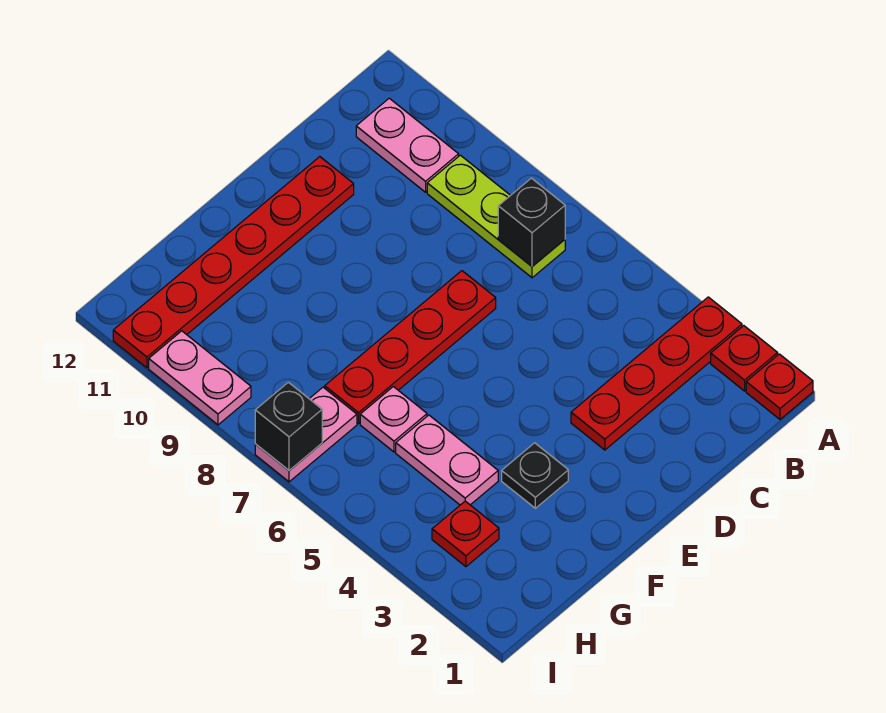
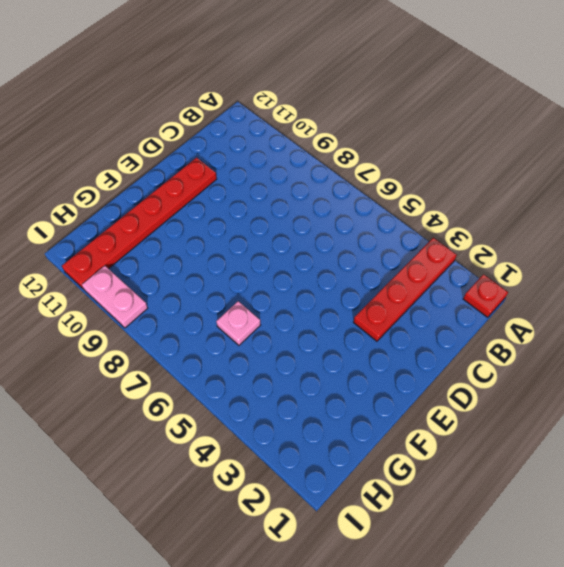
none -> red plate A2 level 1
none -> lime plate B7:B9 level 1
none -> pink plate B10:B11 level 1

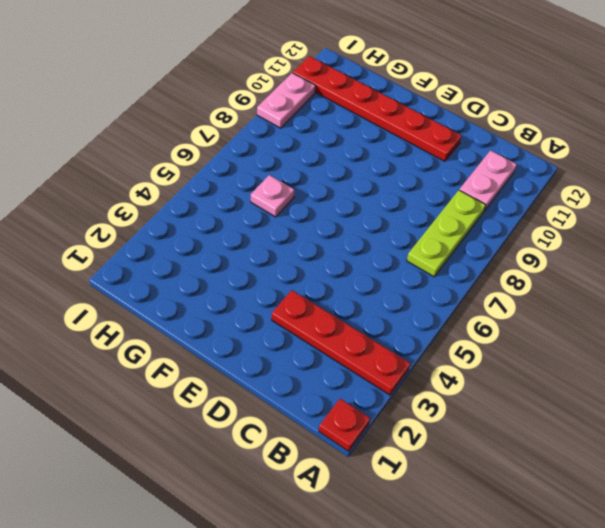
none -> red plate A2 level 1
none -> red plate D7:G7 level 1
none -> black plate F3 level 1

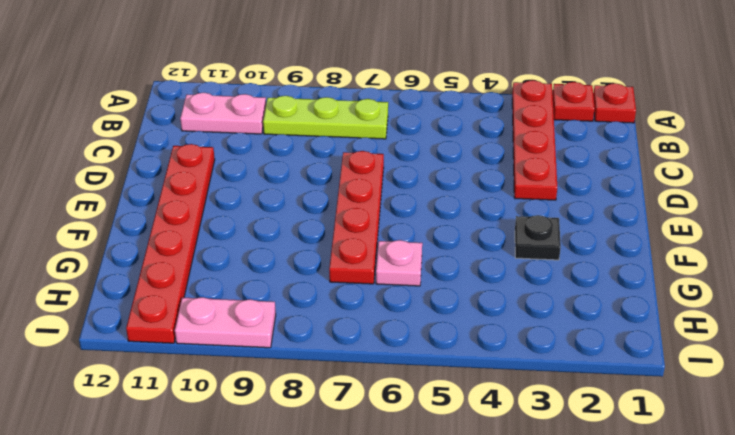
none -> pink plate G4:G5 level 1
none -> red plate H3 level 1
none -> pink plate H7:I7 level 1

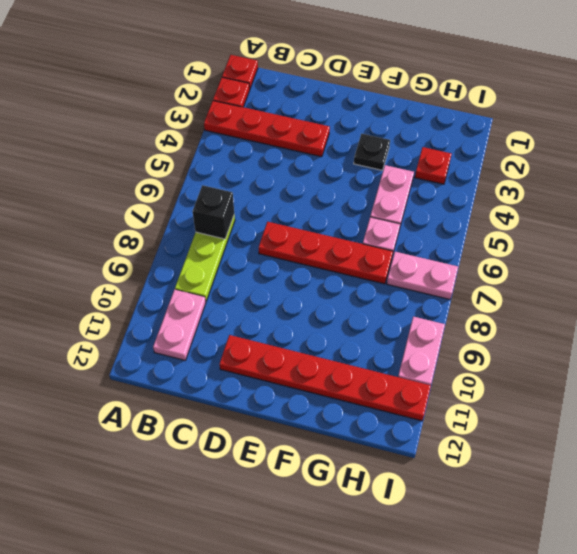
none -> black brick I7 level 2

